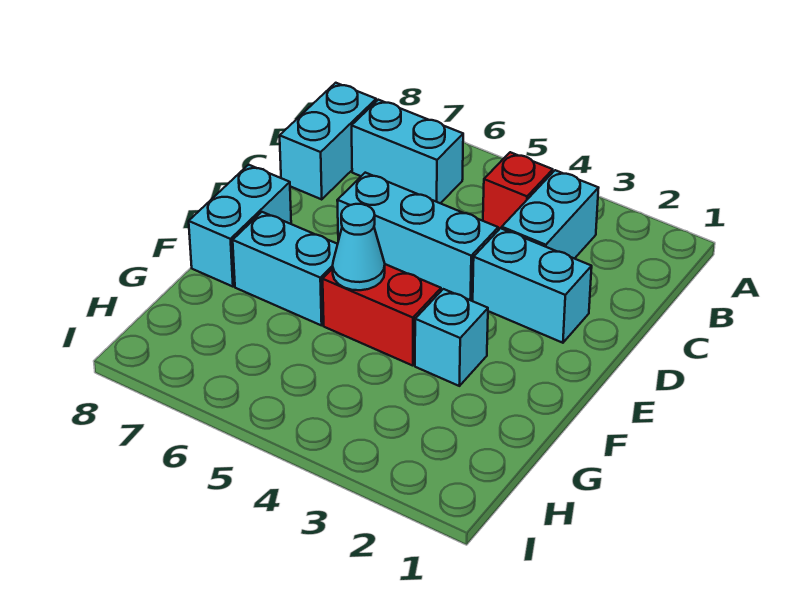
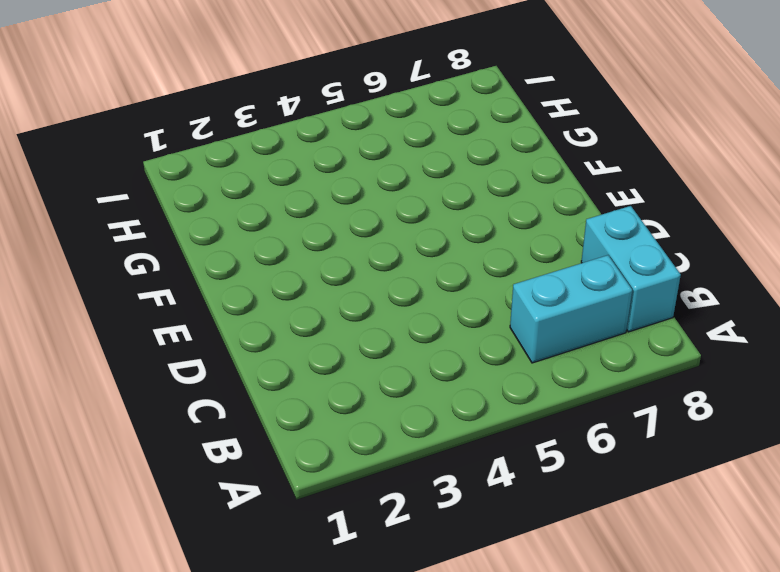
none -> cyan brick B3:C3 level 1
none -> red brick B4 level 1

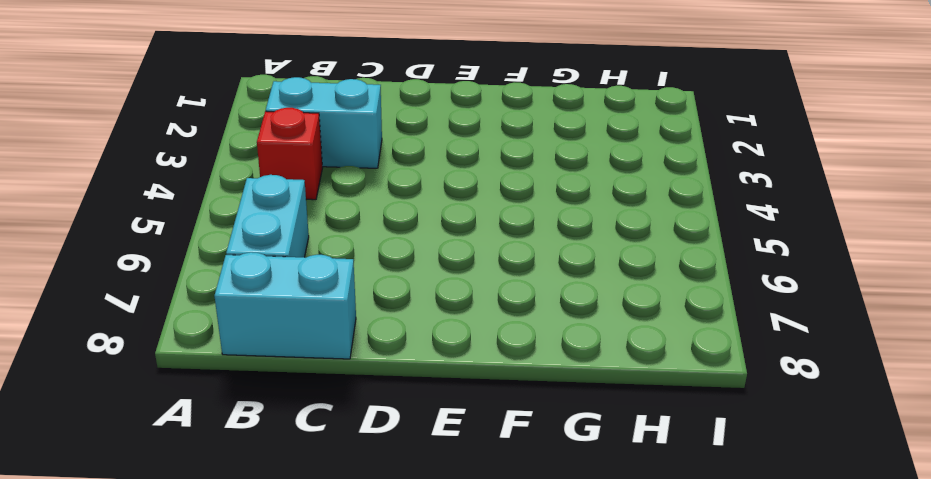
none -> cyan brick D2:D3 level 1
none -> cyan brick D4:D6 level 1

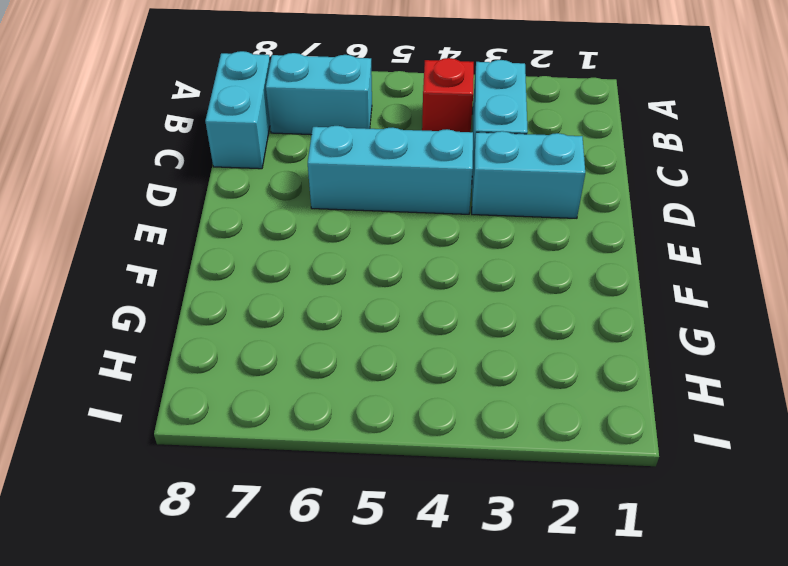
none -> cyan brick E8:F8 level 1
none -> cyan brick F3 level 1

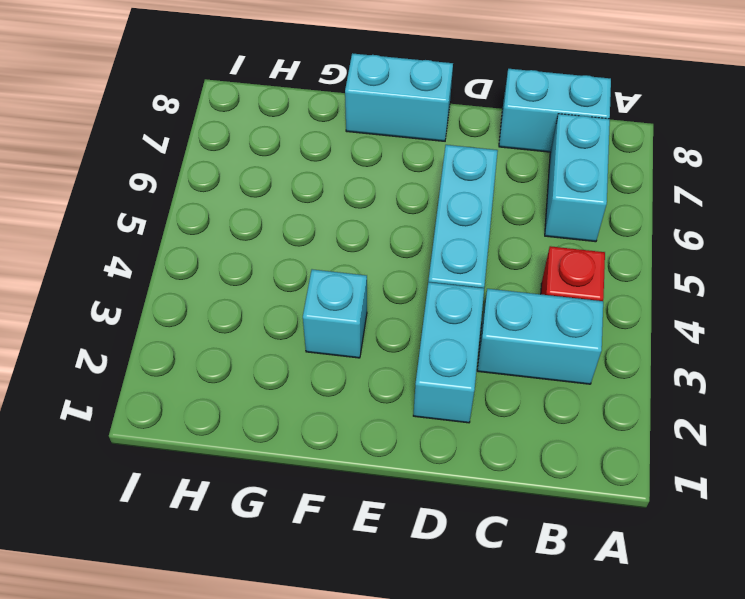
none -> red brick F4:F5 level 1
none -> cyan brick F6:F7 level 1

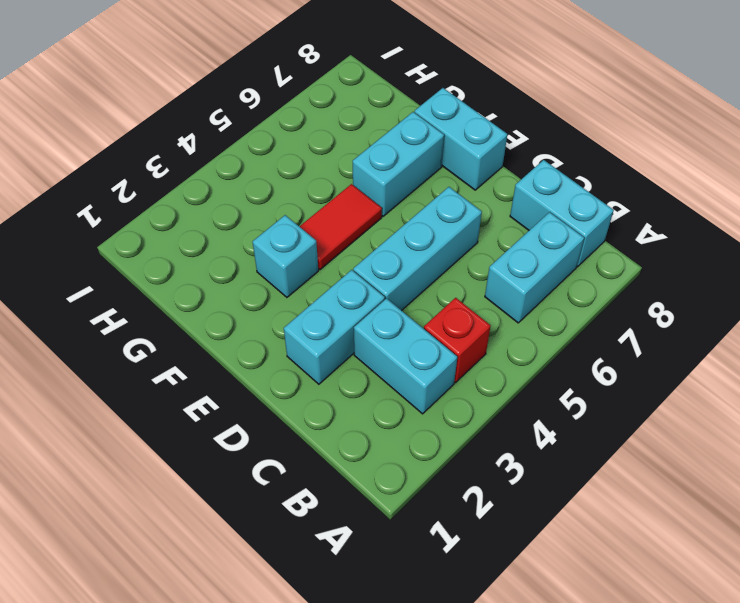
red tile F4:F5 level 1 -> red brick F4:F5 level 1
none -> cyan cone F5 level 2

